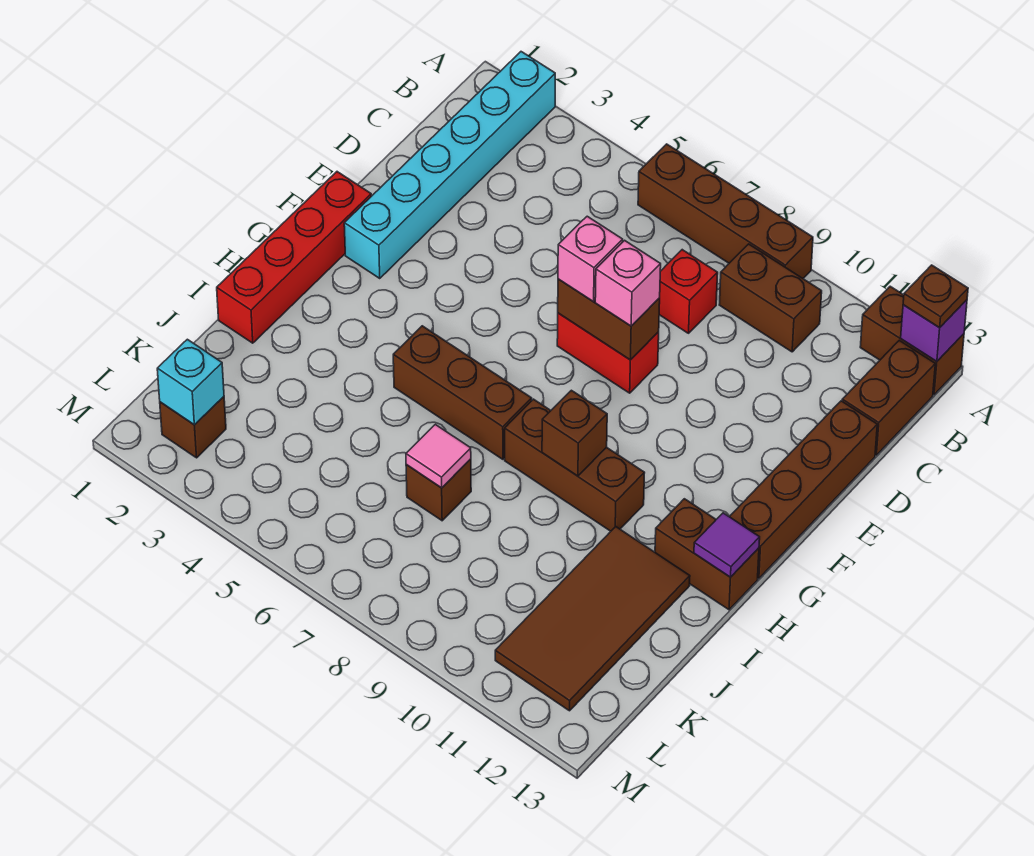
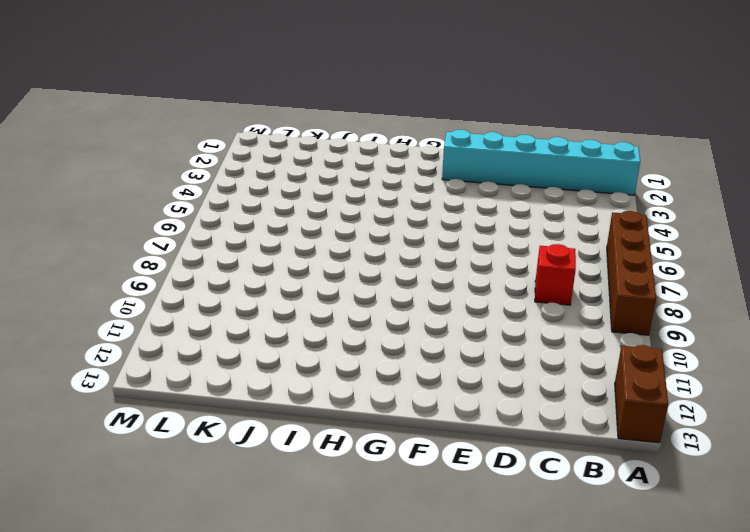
none -> brown brick B9:B10 level 1
none -> brown brick B13:C13 level 1
none -> brown brick D13:G13 level 1

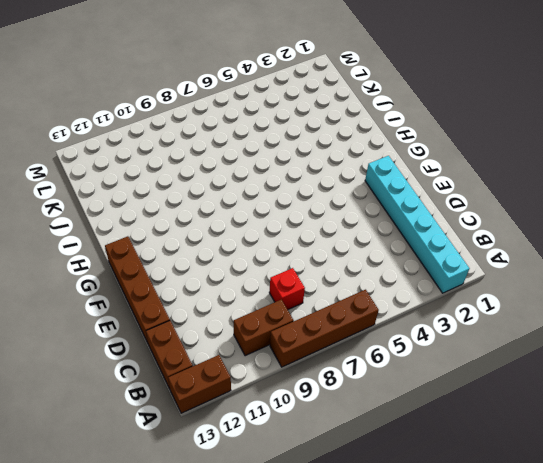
none -> red brick E7:E8 level 1
none -> red brick F1:I1 level 1
none -> brown brick H5:H7 level 1

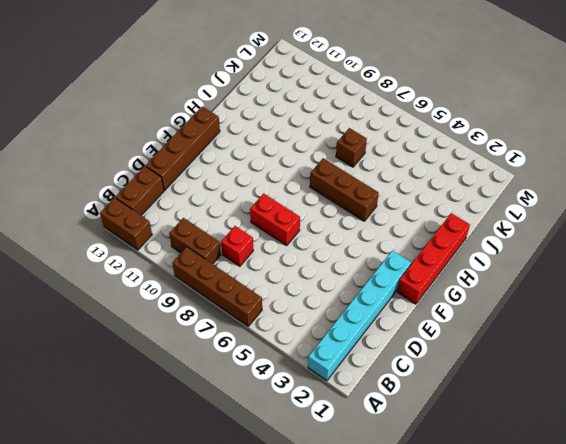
none -> brown brick H8:H10 level 1
none -> brown brick H12:H13 level 1
none -> brown tile I11:L12 level 1

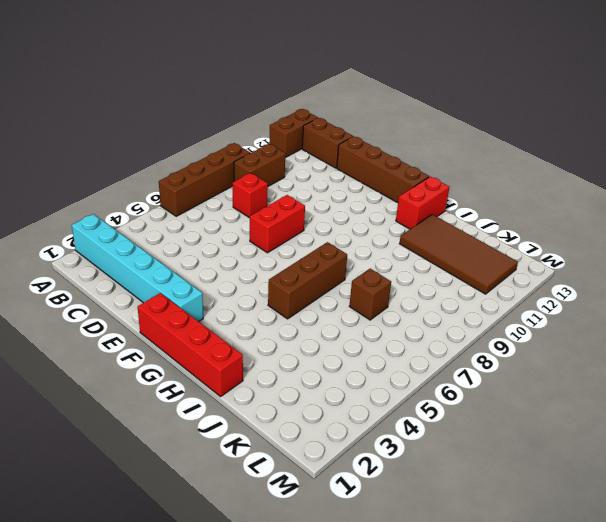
red brick H12:H13 level 1 -> brown brick H12:H13 level 1
none -> brown brick H8:H10 level 1
none -> brown brick L2 level 1
none -> purple brick A13 level 2

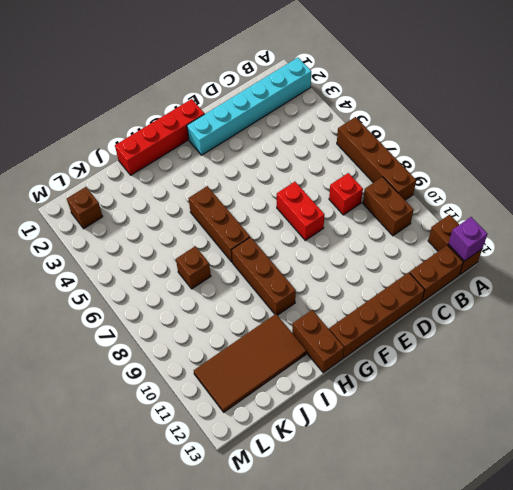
none -> brown brick E7:E8 level 2
none -> brown brick H9 level 2
none -> purple tile H13 level 2

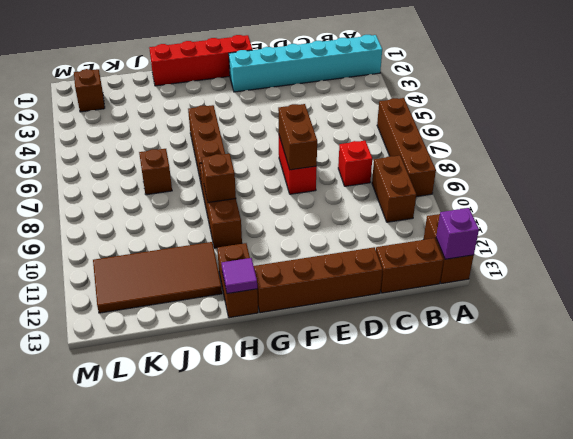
none -> pink tile J7 level 2
none -> cyan brick L2 level 2
none -> brown plate A13 level 3

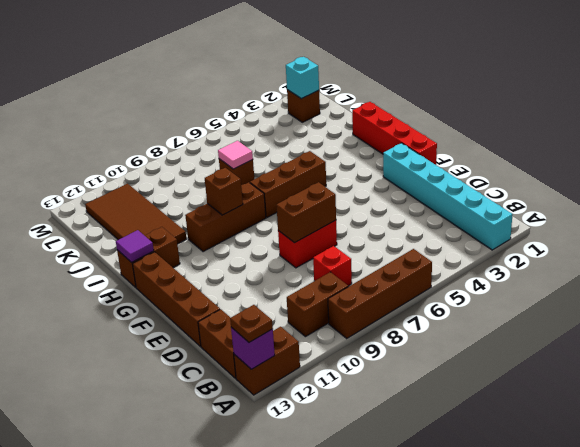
none -> pink brick E7 level 3
none -> pink brick E8 level 3

